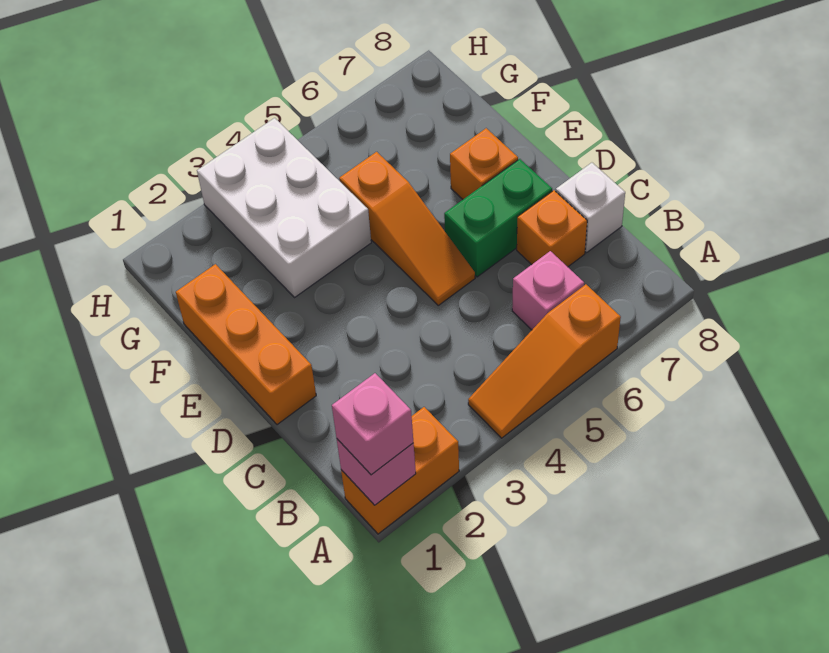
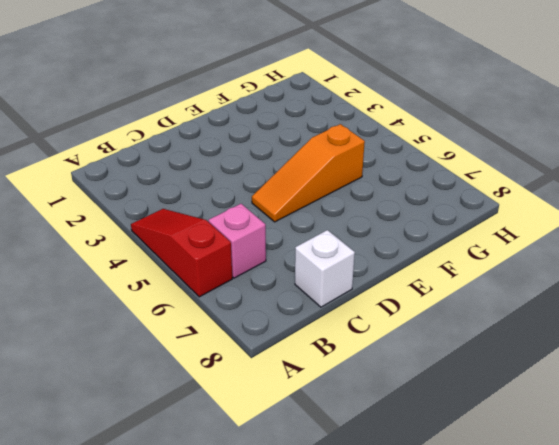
red slope A4:A6 level 1 top 6 -> orange slope A4:A6 level 1 top 6
none -> orange brick A1:A2 level 1
none -> orange brick C7 level 1
none -> orange brick D1:F1 level 1

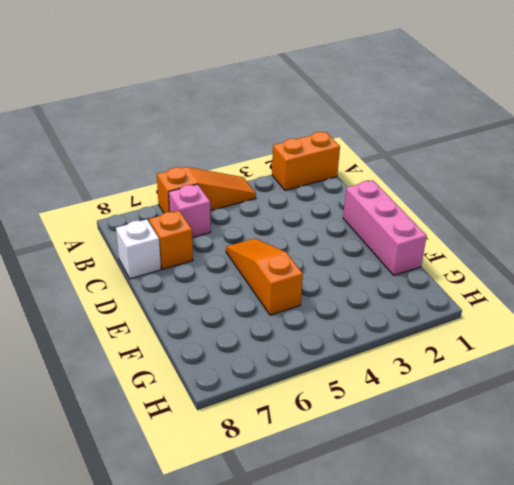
pink brick D1:F1 level 1 -> orange brick D1:F1 level 1
none -> green brick D6:D7 level 1
none -> orange brick E7 level 1
none -> white brick F3:H4 level 1

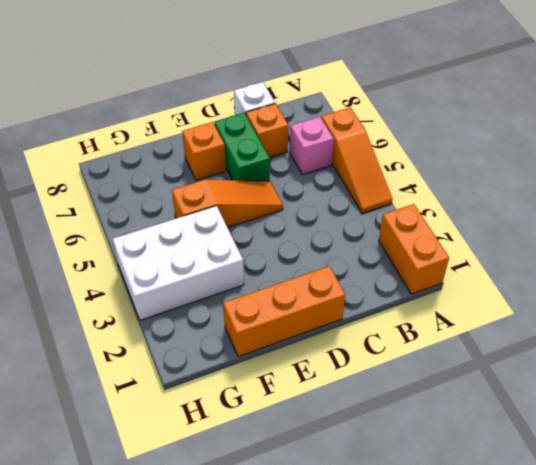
none -> pink brick A1 level 2
none -> pink brick A1 level 3

